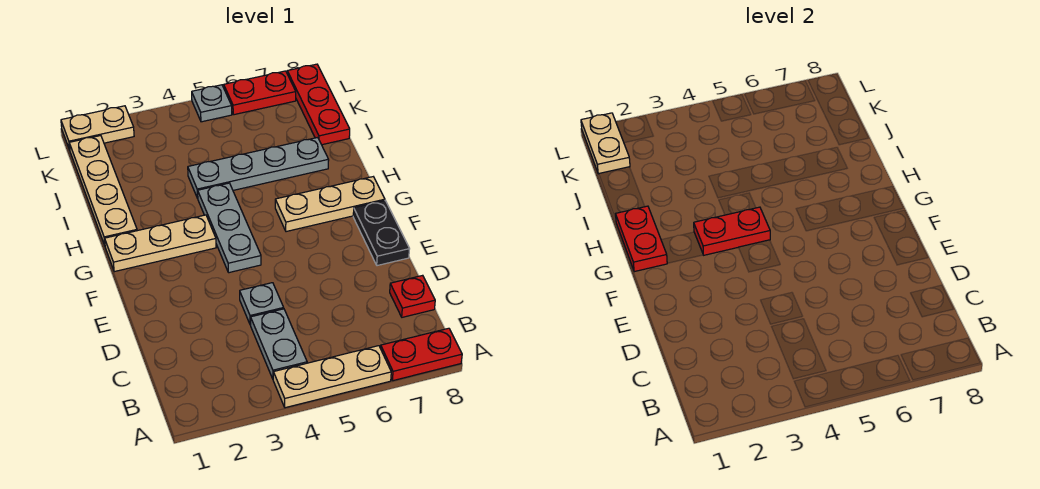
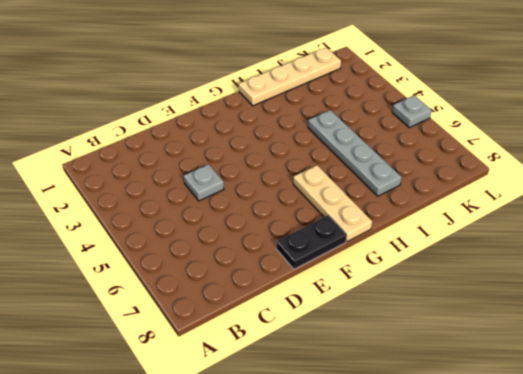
none -> tan plate A4:A6 level 1
none -> red plate A7:A8 level 1
none -> grey plate B4:C4 level 1

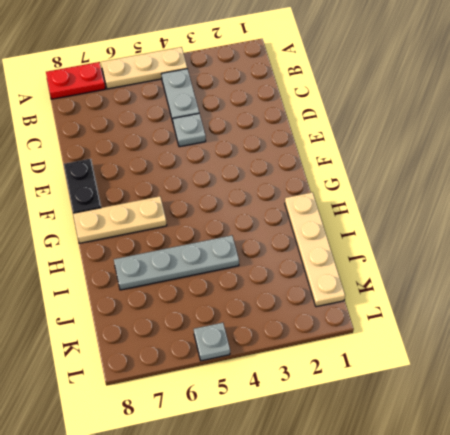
none -> red plate C8 level 1
none -> grey plate F4:H4 level 1
none -> tan plate G1:G3 level 1

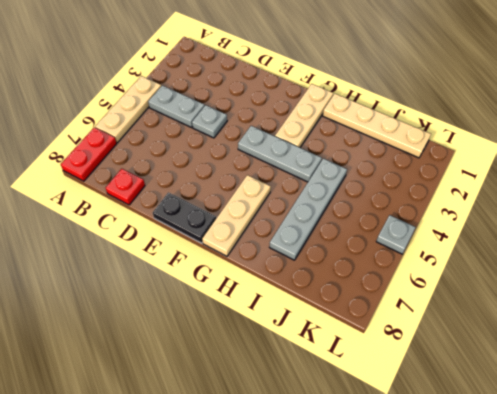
none -> red plate J8:L8 level 1
none -> tan plate L1:L2 level 1
none -> red plate L6:L7 level 1

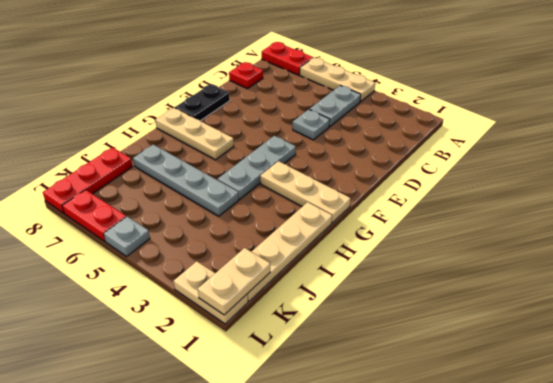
none -> red plate G1:H1 level 2
none -> red plate G3:G4 level 2

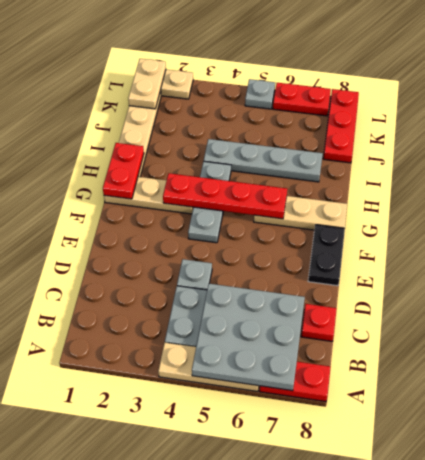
grey plate A5:C7 level 2 -> none
red plate G3:G6 level 2 -> red plate G3:G4 level 2

